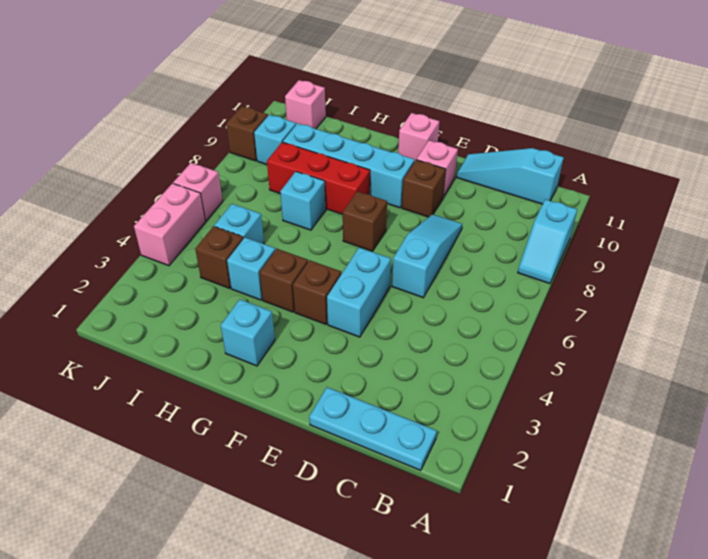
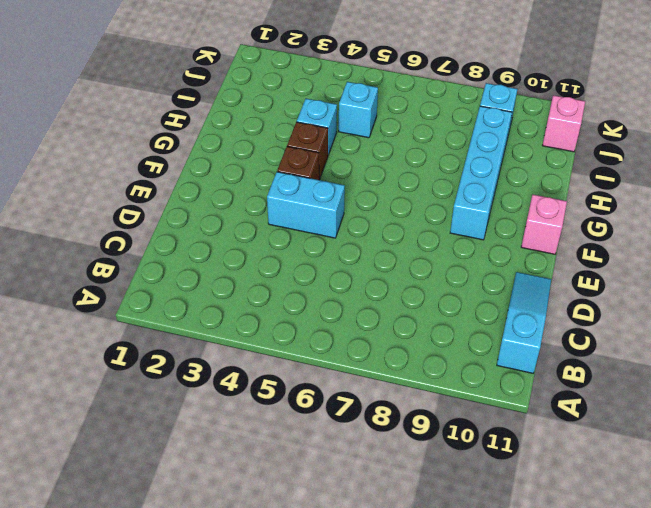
none -> cyan slope A8:A9 level 1 top 9
none -> cyan plate B1:D1 level 1
none -> cyan slope D6:D8 level 1 top 6

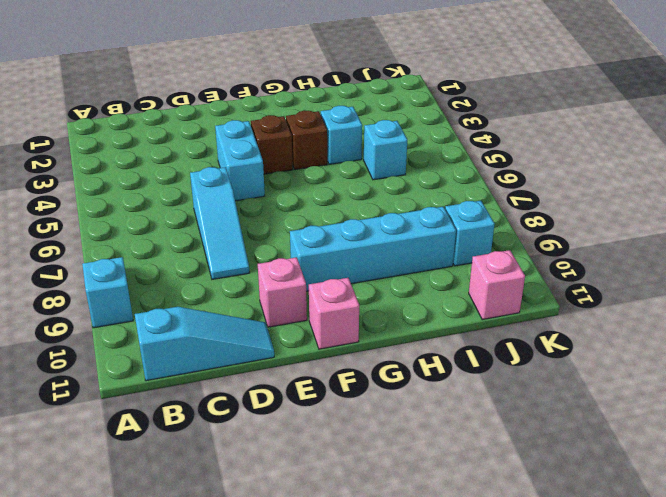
none -> cyan plate B1:D1 level 1
none -> brown brick E9 level 1
none -> brown brick F7 level 1

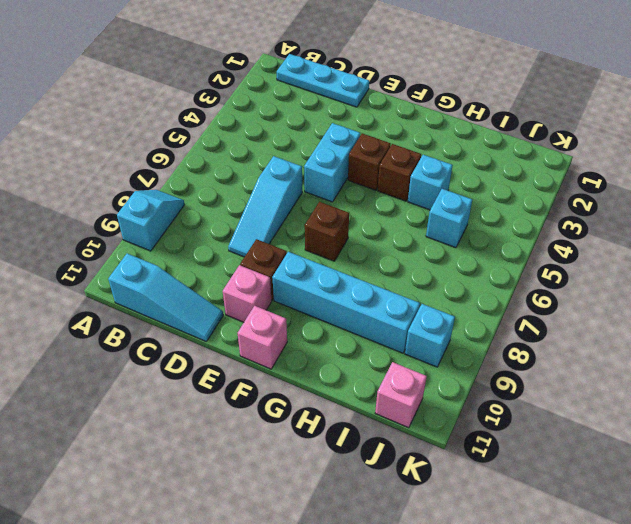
none -> cyan brick G2 level 1
none -> red brick G8:I8 level 1
none -> cyan brick H7 level 1

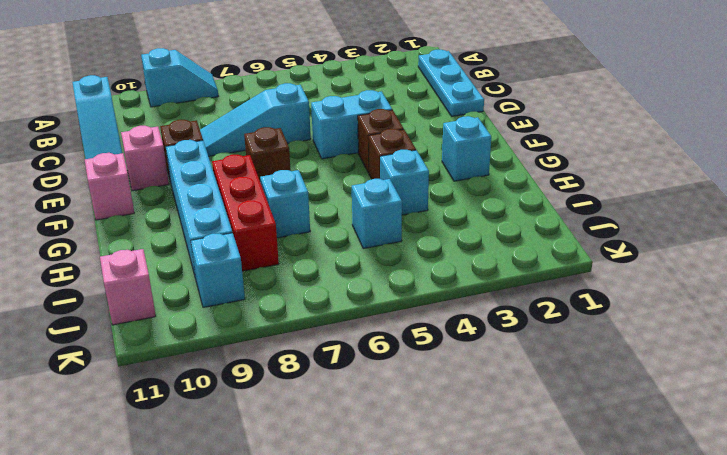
none -> brown brick I4 level 1
none -> pink brick K4:K5 level 1
none -> pink brick K6 level 1

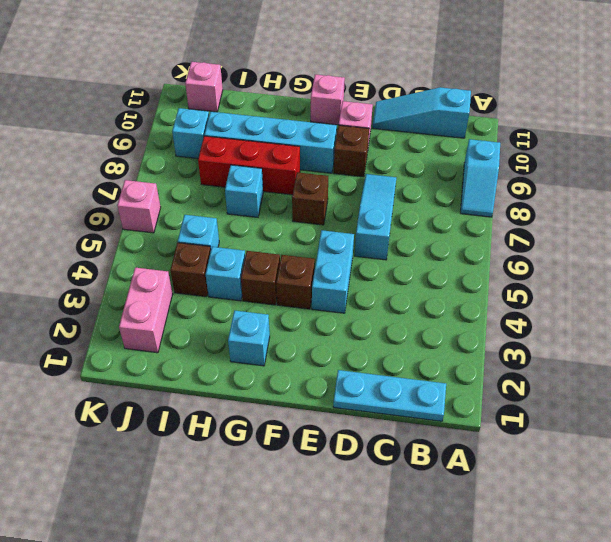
pink brick J2:J3 level 1 -> pink brick K4:K5 level 1
none -> brown brick K9 level 1

